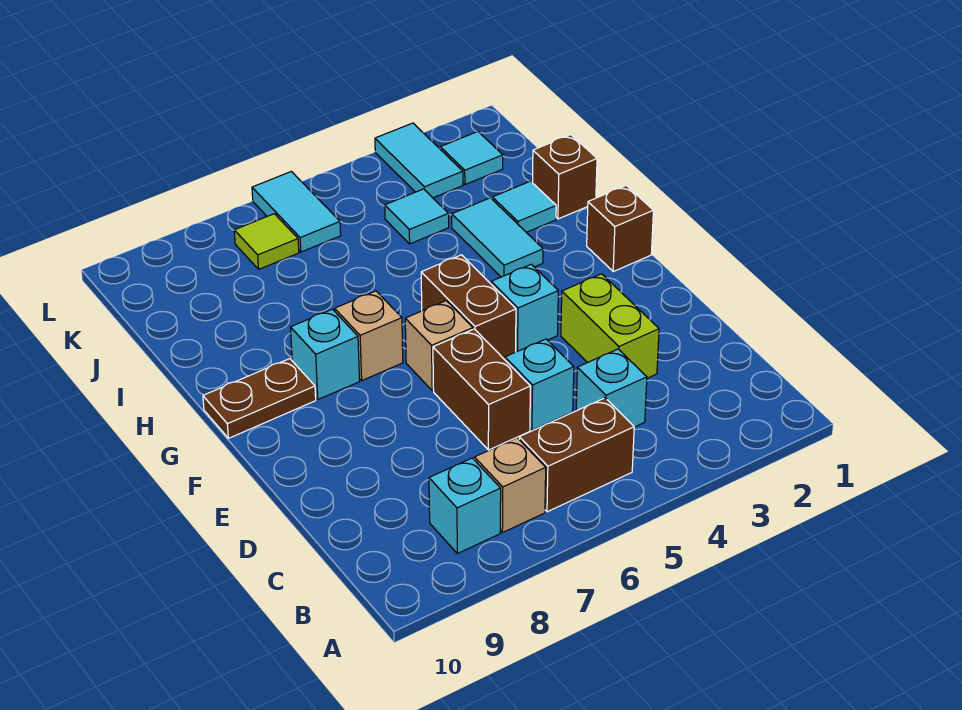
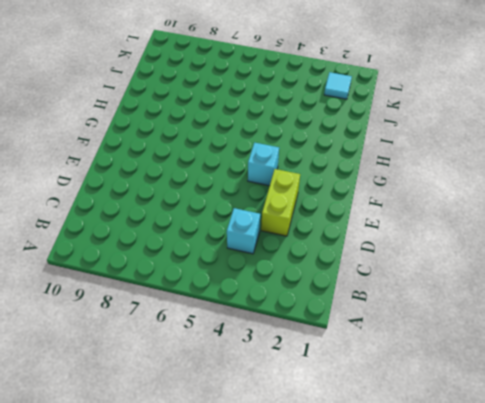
none -> brown brick B5:B6 level 1
none -> tan brick B7 level 1
none -> cyan brick B8 level 1

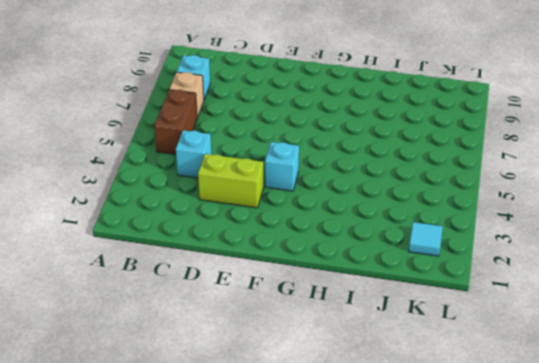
none -> cyan brick D5 level 1
none -> brown brick D6:E6 level 1
none -> brown brick F5:G5 level 1

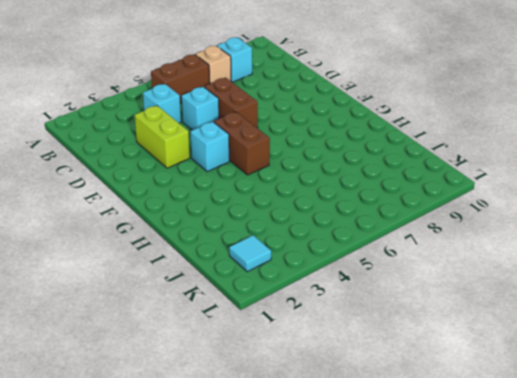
none -> tan brick F6 level 1
none -> brown brick G1 level 1
none -> tan brick G7 level 1

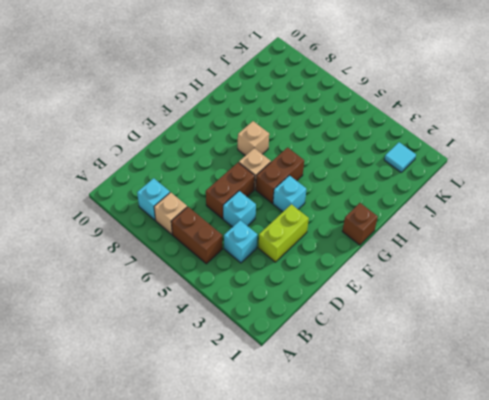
none -> cyan brick G8 level 1
none -> brown plate G9:G10 level 1
none -> cyan tile H3:I3 level 1

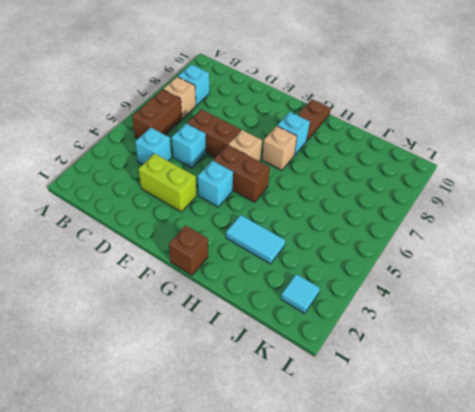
none -> brown brick I1 level 1
none -> cyan tile I2 level 1
none -> cyan tile J4 level 1

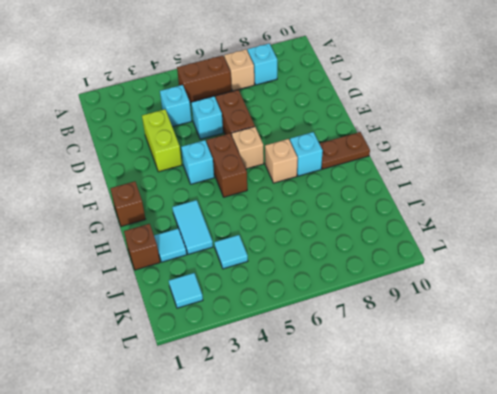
none -> cyan tile K3:L3 level 1
none -> cyan tile K6:L6 level 1
none -> lime tile K7 level 1

